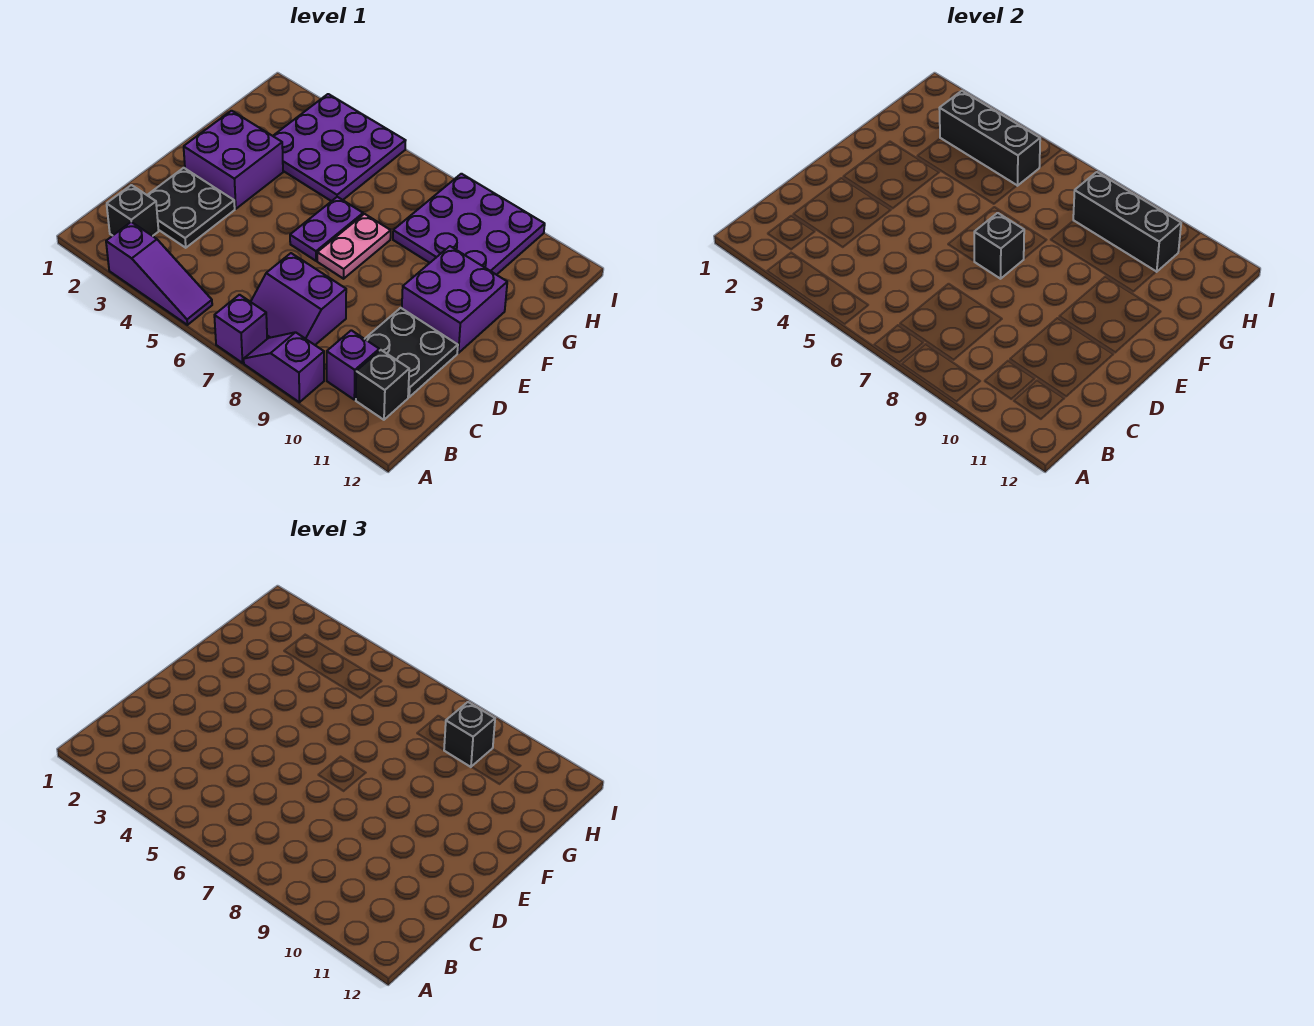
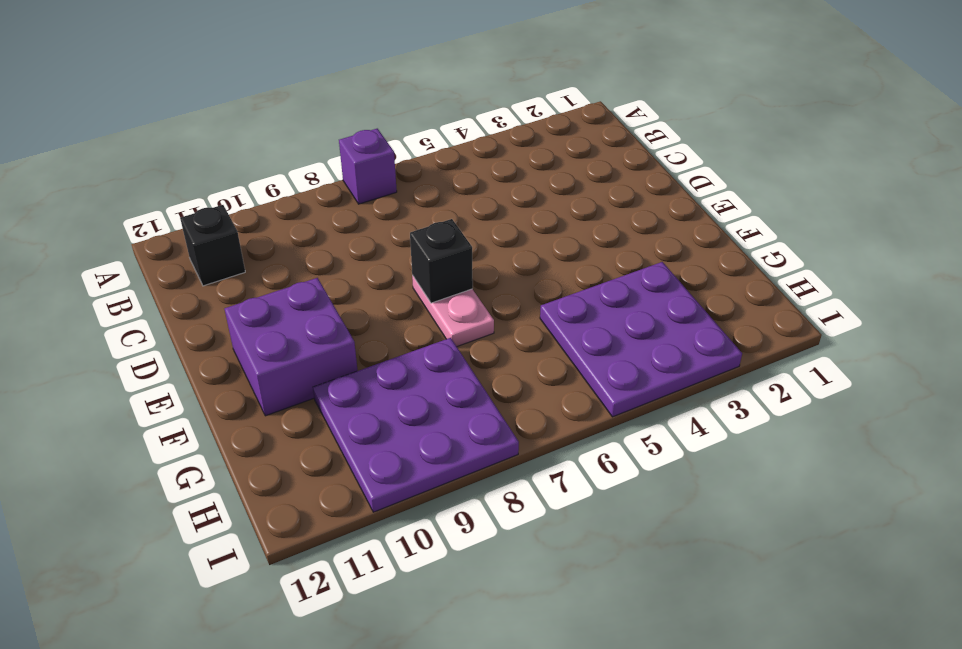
none -> purple slope A3:A5 level 1 top 3
none -> purple slope A8:A9 level 1 top 9
none -> black brick B2 level 1

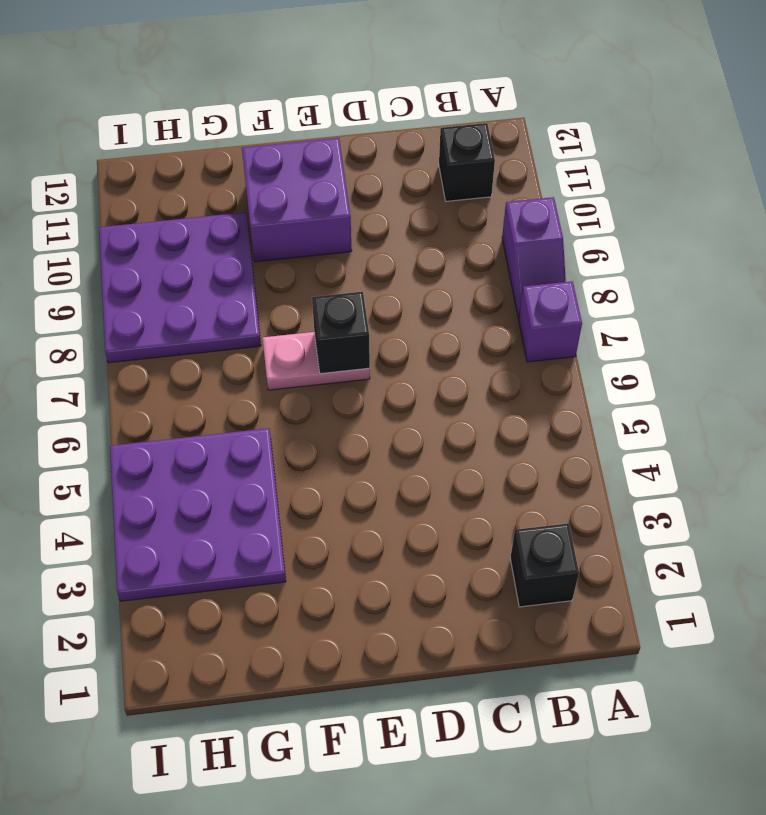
none -> purple slope A3:A5 level 1 top 3
none -> purple slope B7:C8 level 1 top C
none -> purple brick B10 level 1

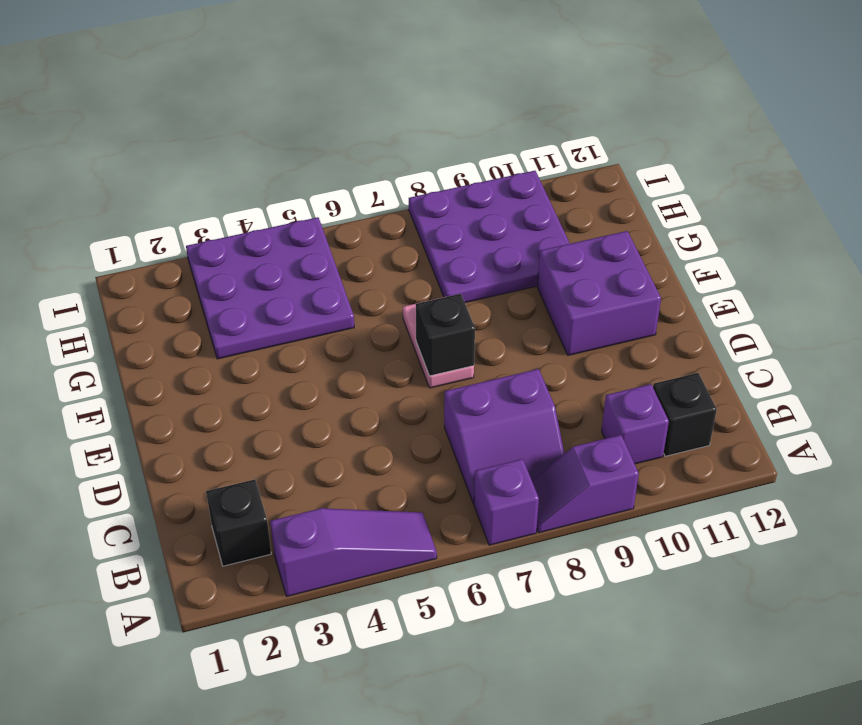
none -> black plate C2:D3 level 1
none -> black plate C10:D11 level 1
none -> purple brick E2:F3 level 1

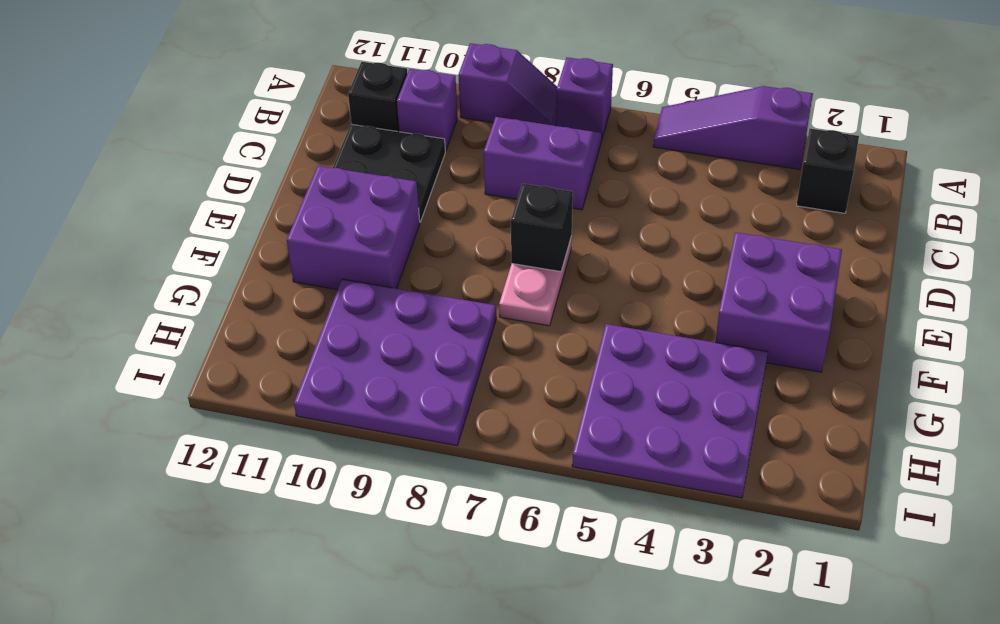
none -> black plate C2:D3 level 1
none -> purple plate E6:F6 level 1
none -> black brick H3:H5 level 2

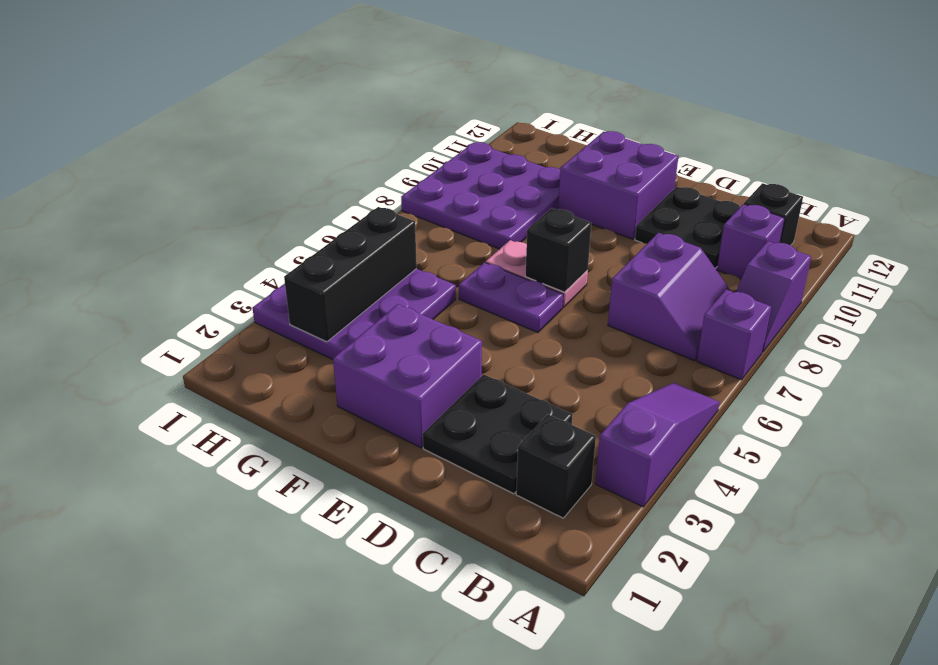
none -> black brick H8:H10 level 2
none -> black brick H9 level 3

